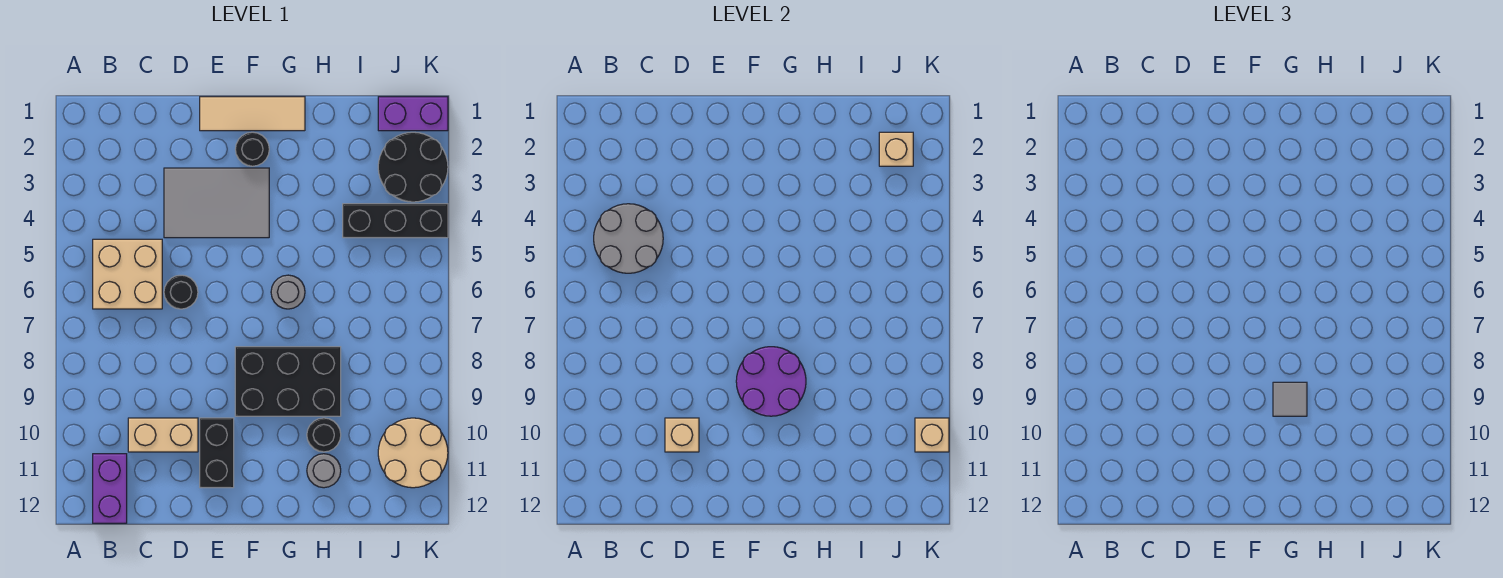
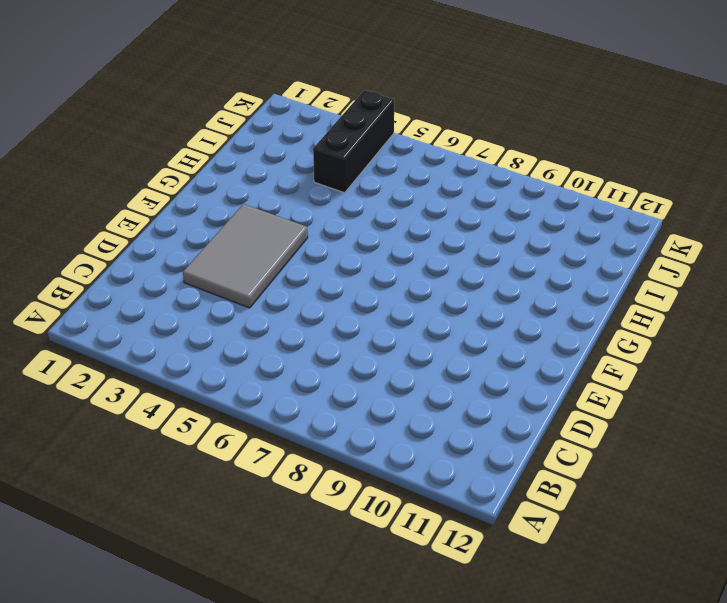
none -> tan brick B5:C6 level 1
none -> purple brick B11:B12 level 1
none -> tan brick C10:D10 level 1

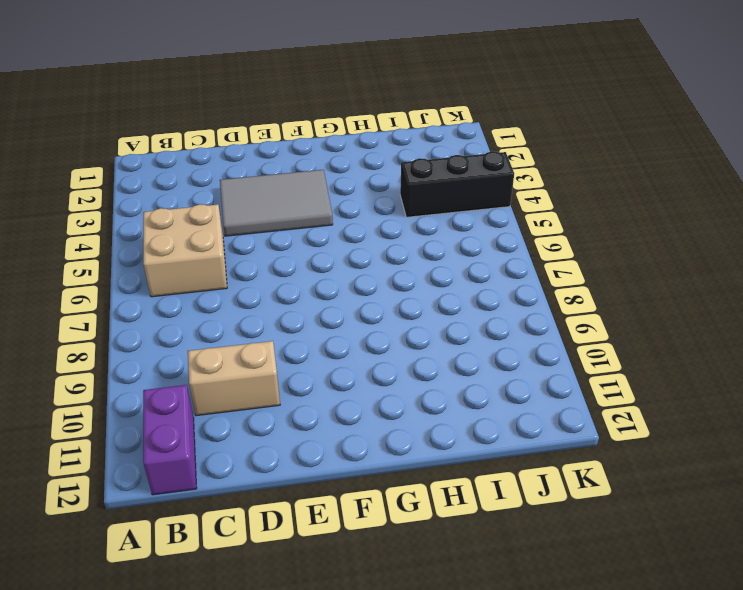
none -> black round brick D6 level 1
none -> tan tile E1:G1 level 1
none -> black brick E10:E11 level 1

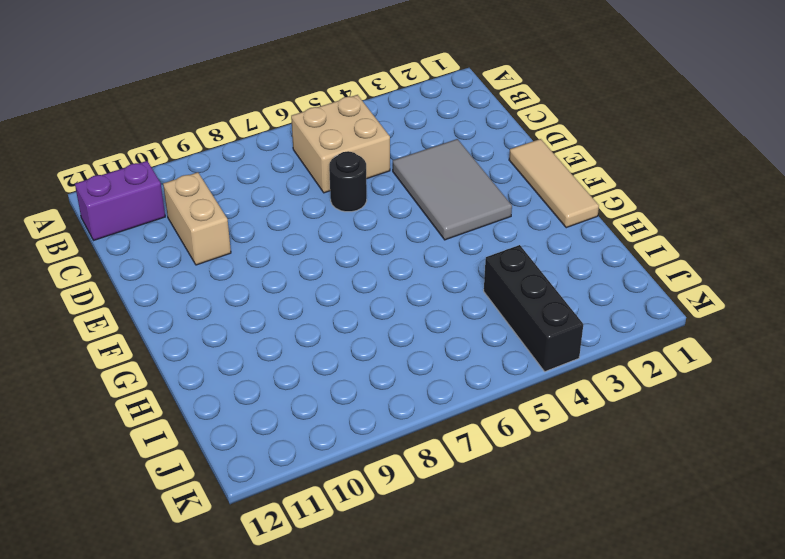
none -> black brick E10:E11 level 1
none -> black round brick F2 level 1
none -> black brick F8:H9 level 1

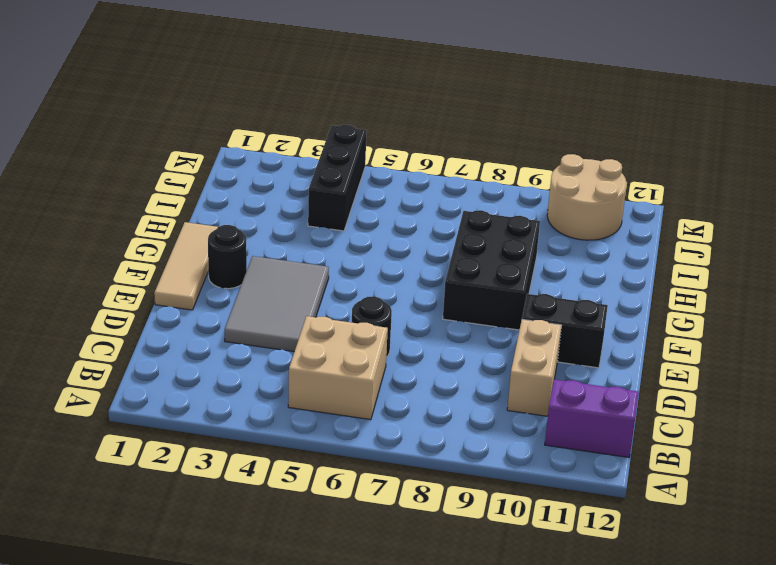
none -> grey round brick G6 level 1
none -> black round brick H10 level 1
none -> grey round brick H11 level 1

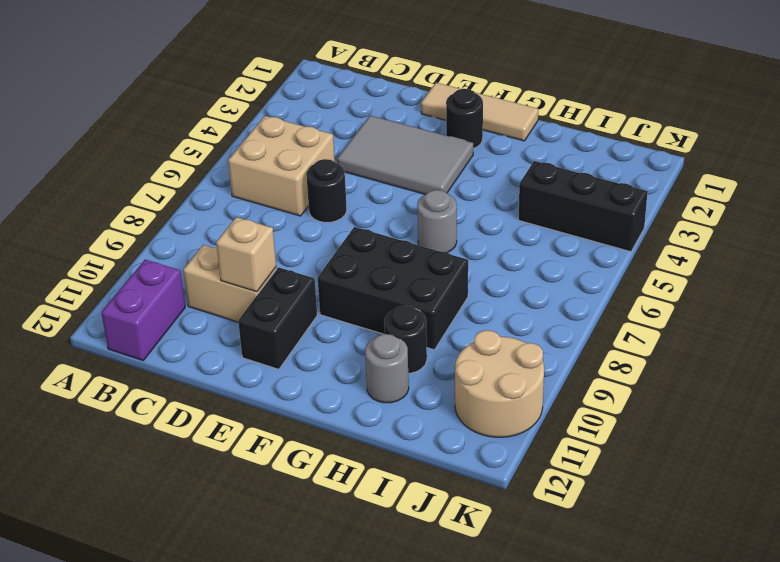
none -> purple brick J1:K1 level 1
none -> black round brick J2:K3 level 1
none -> grey round brick B4:C5 level 2

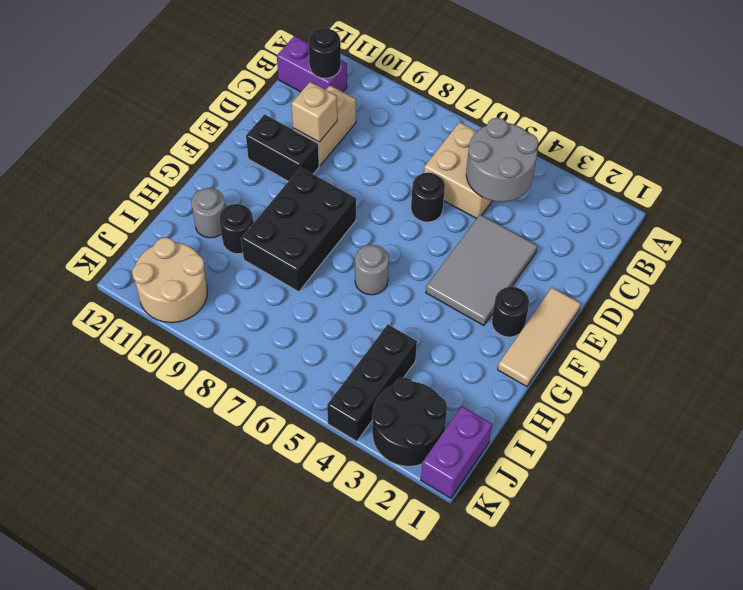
black round brick B11 level 2 -> none
none -> purple round brick F8:G9 level 2
none -> tan brick J2 level 2
none -> tan brick K10 level 2

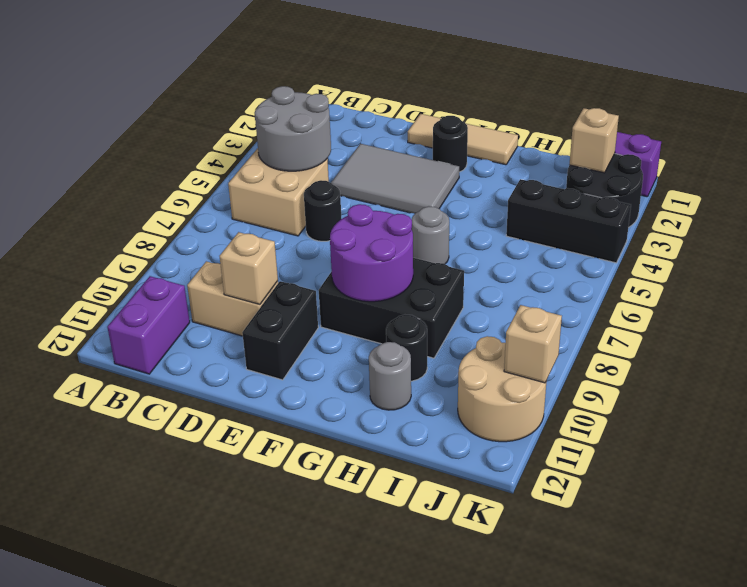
none -> grey tile G9 level 3

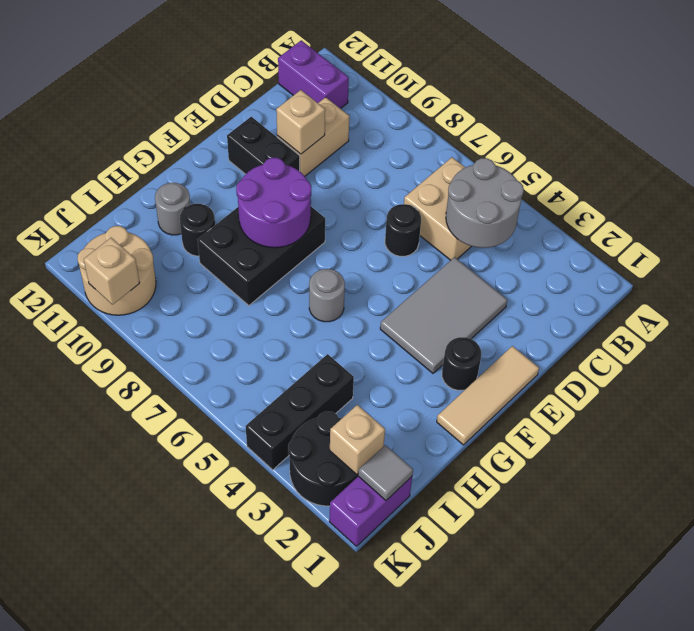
grey tile J1 level 2 -> grey tile G9 level 3

